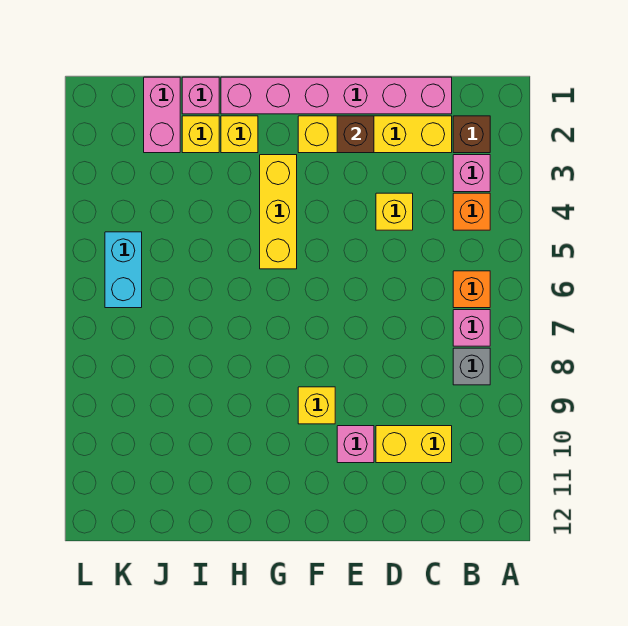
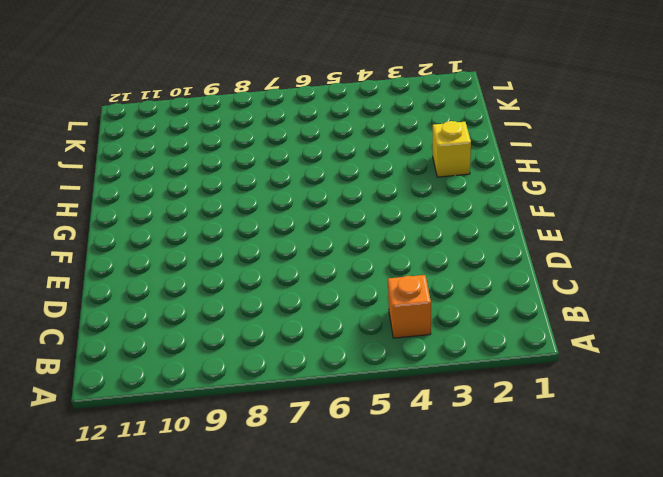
none -> brown brick B2 level 1
none -> pink brick B3 level 1
none -> orange brick B6 level 1

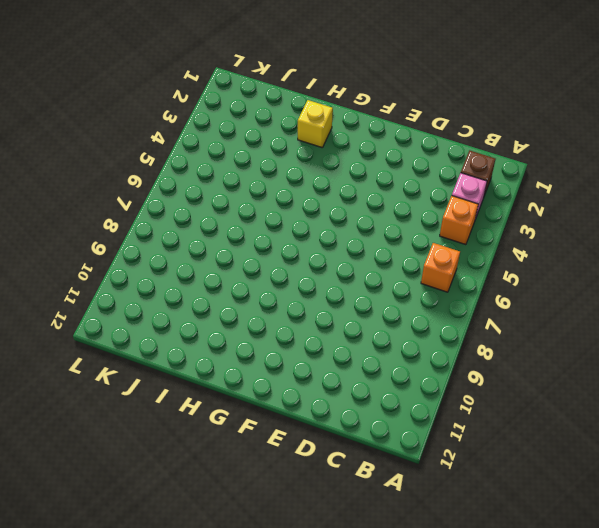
none -> pink brick B7 level 1
none -> grey brick B8 level 1
none -> pink brick C1:H1 level 1

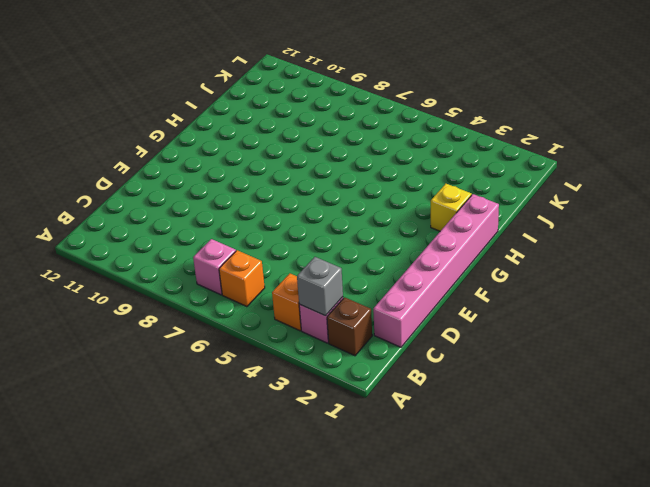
grey brick B3 level 2 -> grey brick B8 level 1
none -> yellow brick C2:F2 level 1
none -> yellow brick C10:D10 level 1
none -> yellow brick D4 level 1

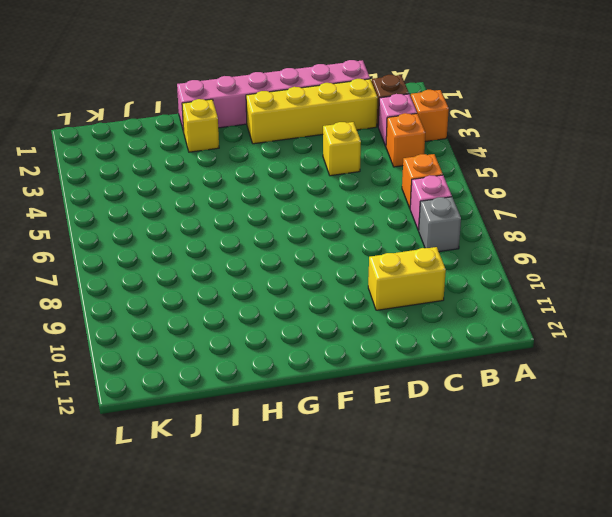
orange brick A3 level 1 -> none
none -> pink brick E10 level 1
none -> yellow brick F9 level 1
none -> yellow brick G3:G5 level 1

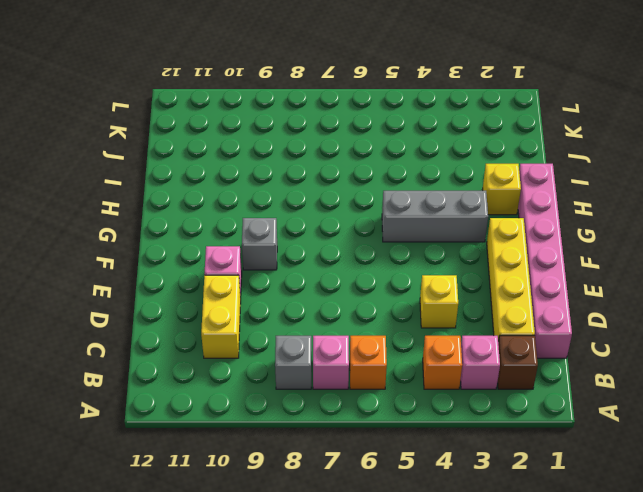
grey brick F9 level 1 -> yellow brick F9 level 1
grey brick G3:G5 level 1 -> yellow brick G3:G5 level 1
none -> pink brick I1 level 1
none -> yellow brick I2 level 1
none -> pink brick J1:J2 level 1

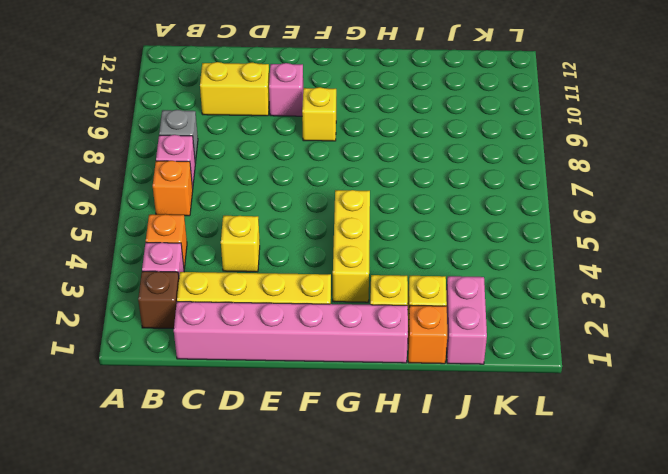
orange brick I1 level 1 -> pink brick I1 level 1
none -> cyan brick K5:K6 level 1
none -> brown brick E2 level 2

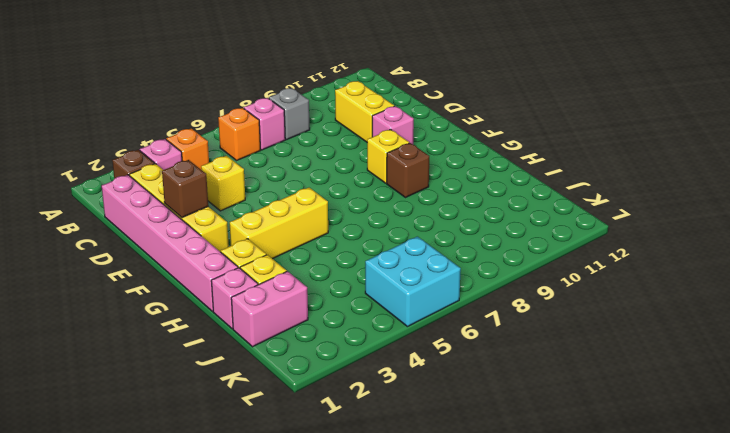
brown brick G9 level 1 -> none
cyan brick K5:L6 level 1 -> cyan brick K5:K6 level 1

